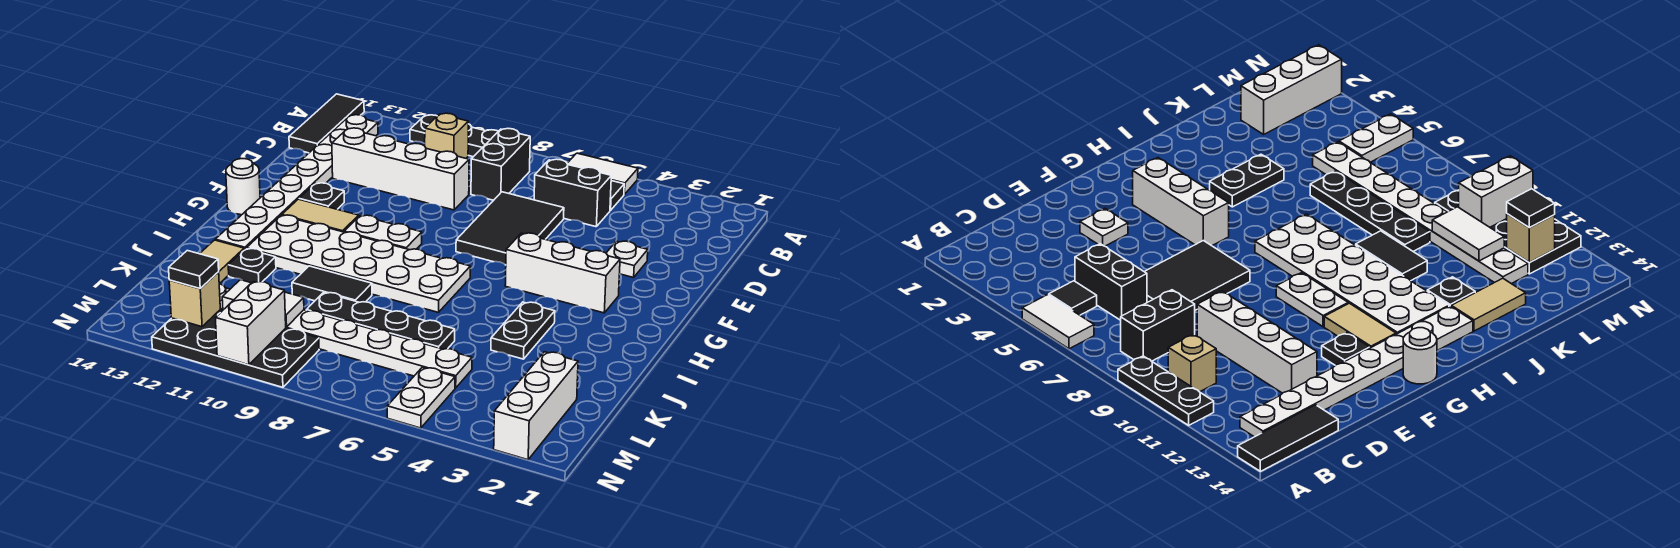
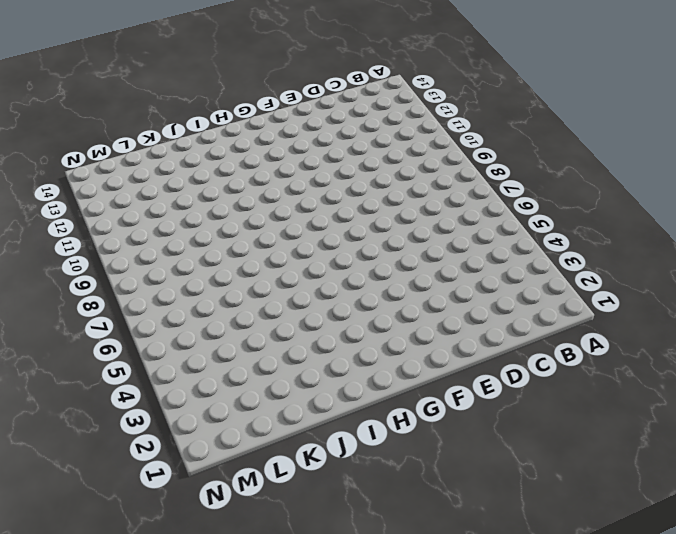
none -> white tile A5:A6 level 1
none -> black plate A9:A11 level 1
none -> black tile A14:C14 level 1
none -> black tile B5 level 1

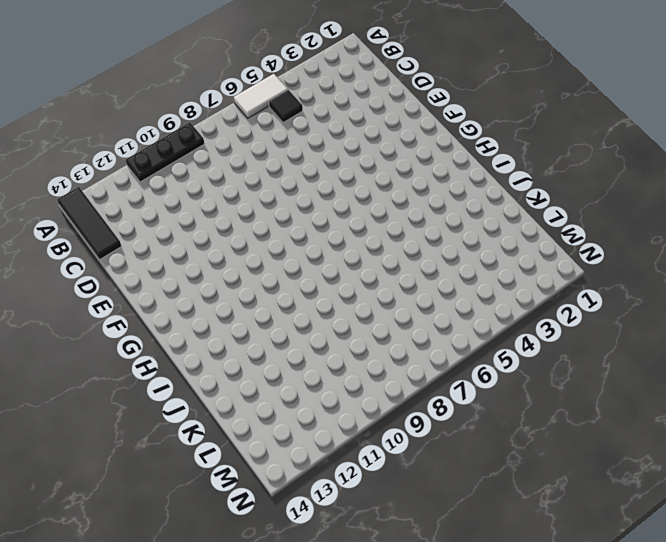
none -> black brick B8:C8 level 1
none -> tan brick B10 level 1
none -> white plate B13:I13 level 1
none -> black brick C5:C6 level 1

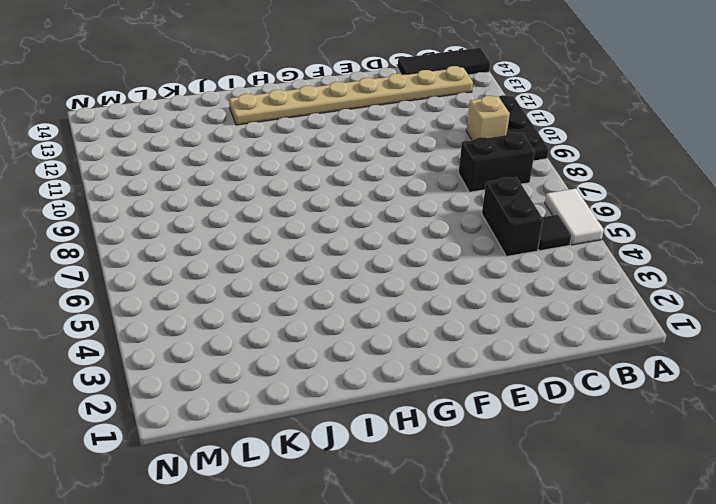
tan plate B13:I13 level 1 -> white plate B13:I13 level 1
none -> black tile D6:F7 level 1
none -> white brick D9:D12 level 1
none -> white plate E3 level 1
none -> black plate F12 level 1

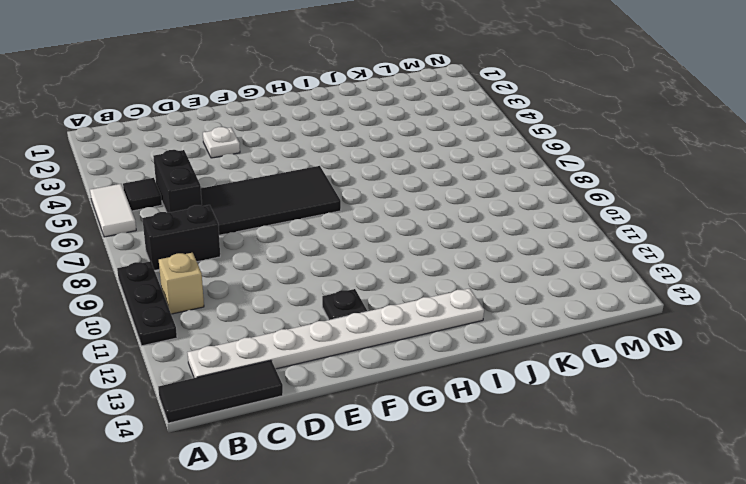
black tile D6:G7 level 1 -> black tile D6:F7 level 1
none -> white brick D9:D12 level 1
none -> white brick G3:G5 level 1
none -> white plate G9:G10 level 1
none -> tan tile G11:G12 level 1

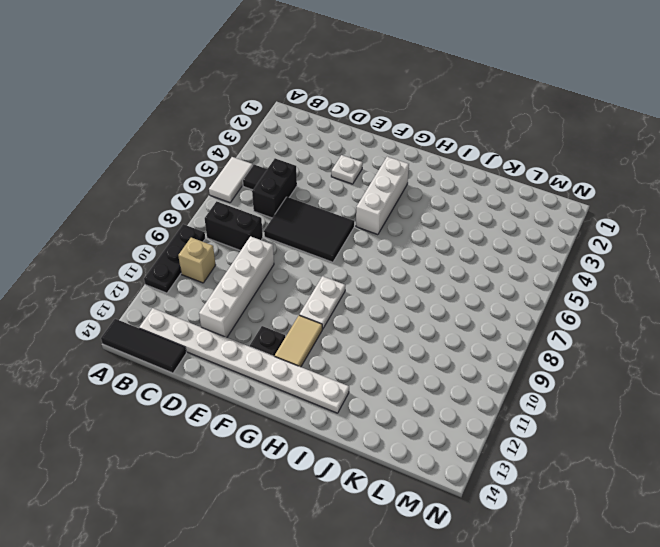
none -> white round brick G14 level 1
none -> white plate H7:I12 level 1
none -> black plate I4:J4 level 1
none -> black tile J9:J10 level 1

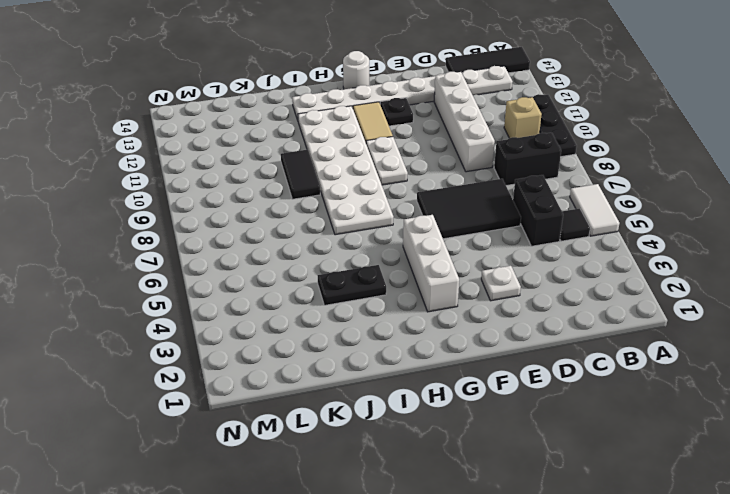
none -> black plate J12 level 1
none -> tan tile J13:K13 level 1
none -> black plate K6:K9 level 1
none -> white brick L2:N2 level 1

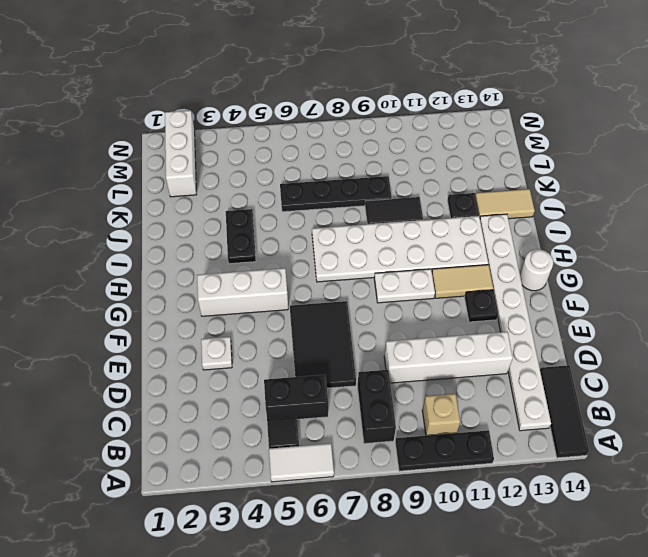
tan tile J13:J14 level 1 -> tan tile J13:K13 level 1
none -> white plate L5:L12 level 1
none -> white plate M5:N5 level 1
none -> black plate M9:N12 level 1
none -> white tile L10:L11 level 2

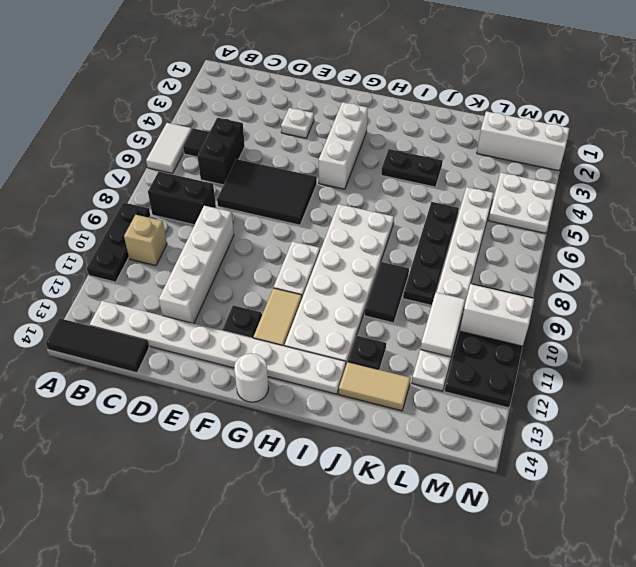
white plate M4:N5 level 1 -> white plate M5:N5 level 1
none -> tan brick M12 level 2
none -> black tile M12 level 3

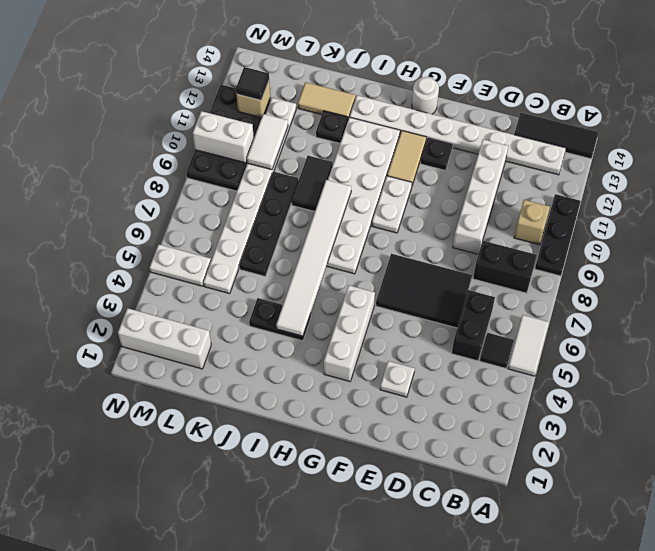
white tile I4:I9 level 2 -> none

